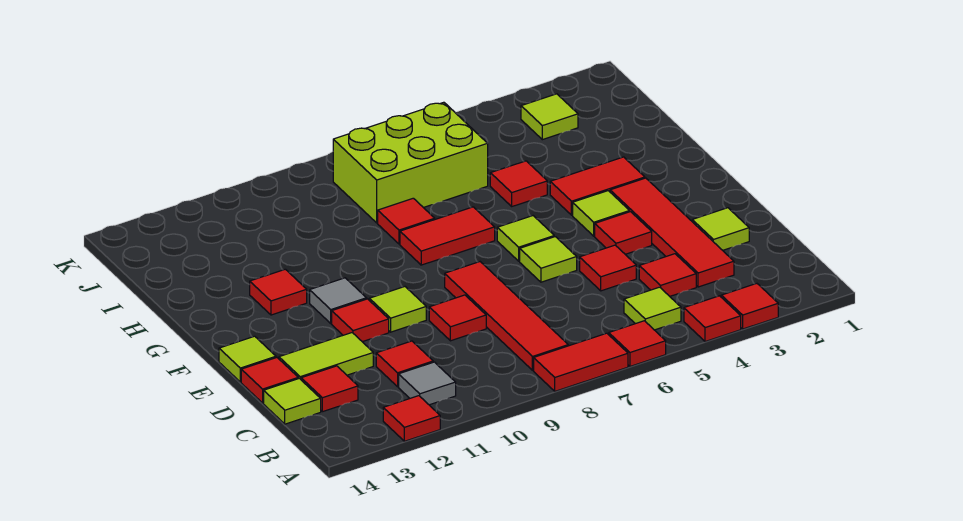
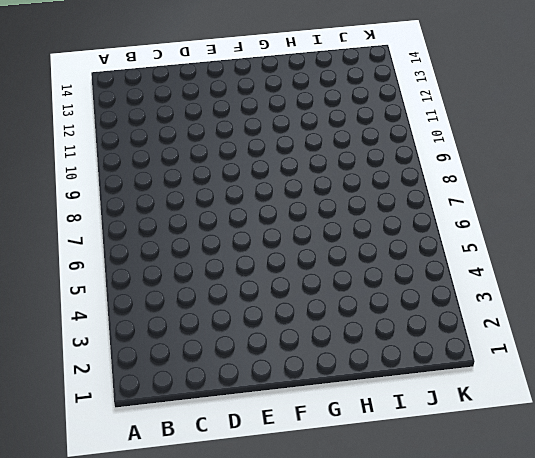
none -> red tile A3 level 1
none -> red tile A4 level 1
none -> red tile A6 level 1
none -> red tile A7:A8 level 1

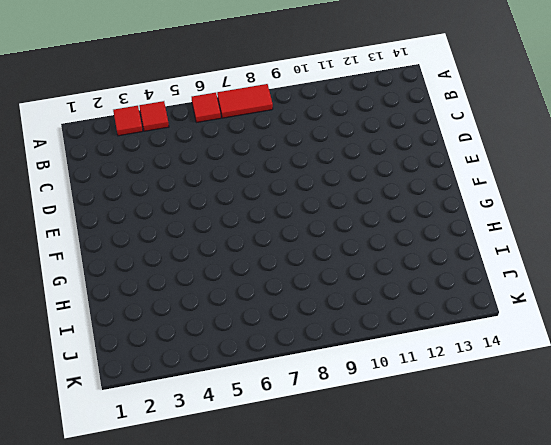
none -> red tile A12 level 1
none -> lime tile B5 level 1
none -> red tile B8:E8 level 1
none -> grey tile B11 level 1

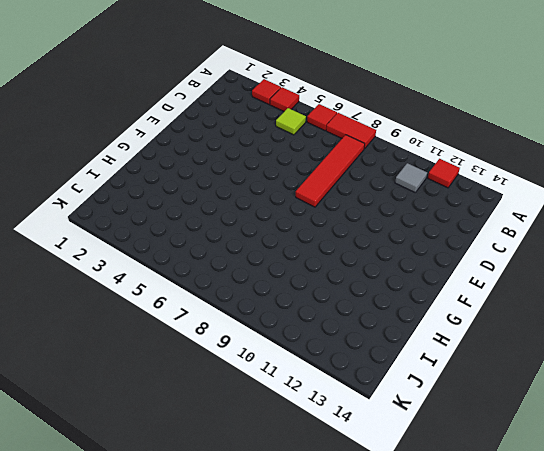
none -> red tile C3:F3 level 1
none -> red tile C4 level 1
none -> red tile C11 level 1
none -> red tile C13 level 1

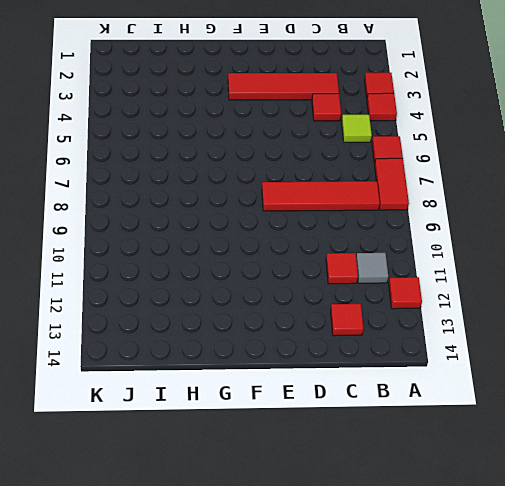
none -> lime tile C14 level 1
none -> lime tile D2 level 1
none -> red tile D5 level 1
none -> red tile D9 level 1

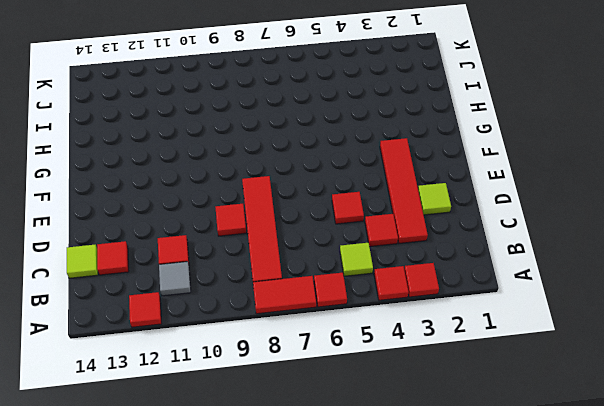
none -> lime tile D12:D13 level 1
none -> red tile D14 level 1
none -> red tile E4 level 1
none -> lime tile E6 level 1

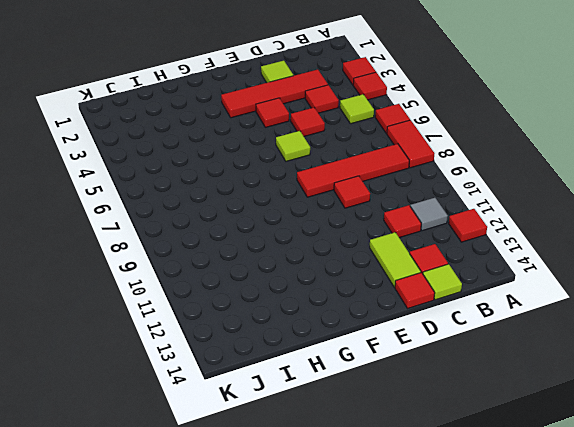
none -> lime tile E10 level 1
none -> red tile E11 level 1
none -> lime tile E14 level 1
none -> lime tile F4 level 1

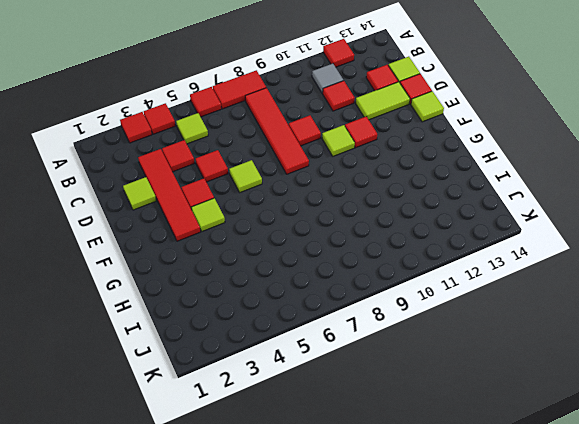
none -> lime tile F6 level 1
none -> grey tile F11 level 1
none -> red tile G3:G4 level 1
none -> red tile G7:G8 level 1

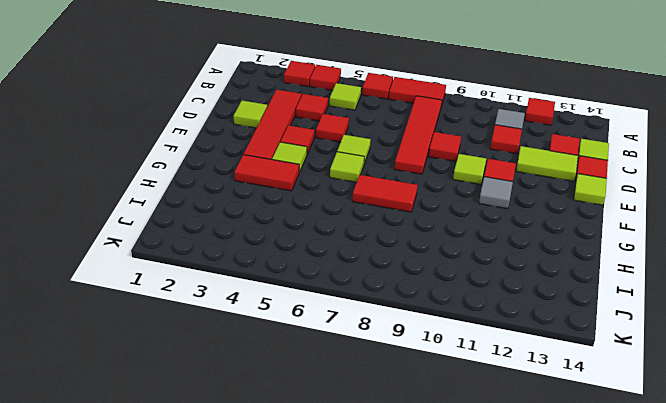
none -> red tile G12 level 1
none -> red tile H5 level 1
none -> red tile H8 level 1
none -> lime brick I6:J8 level 1

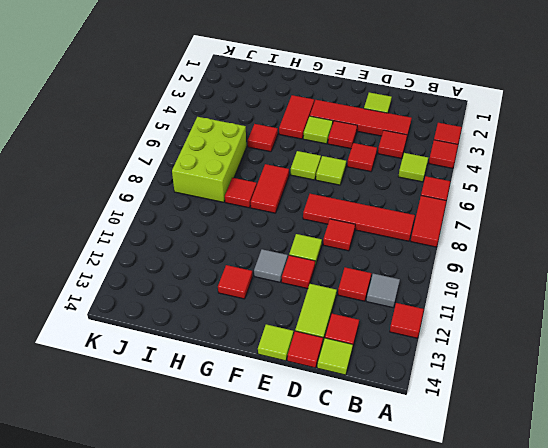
none -> lime tile J3 level 1

